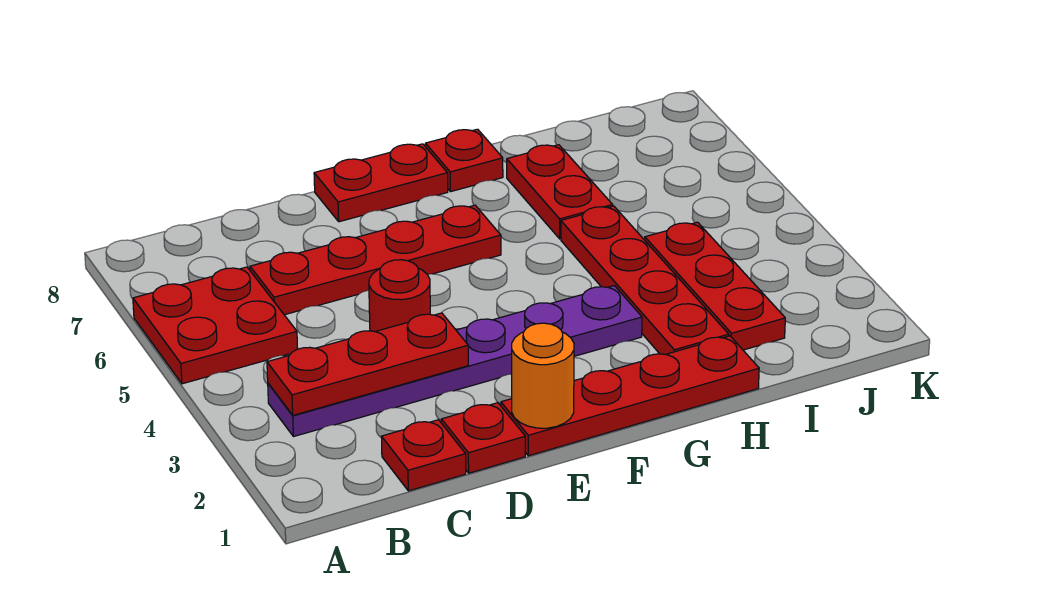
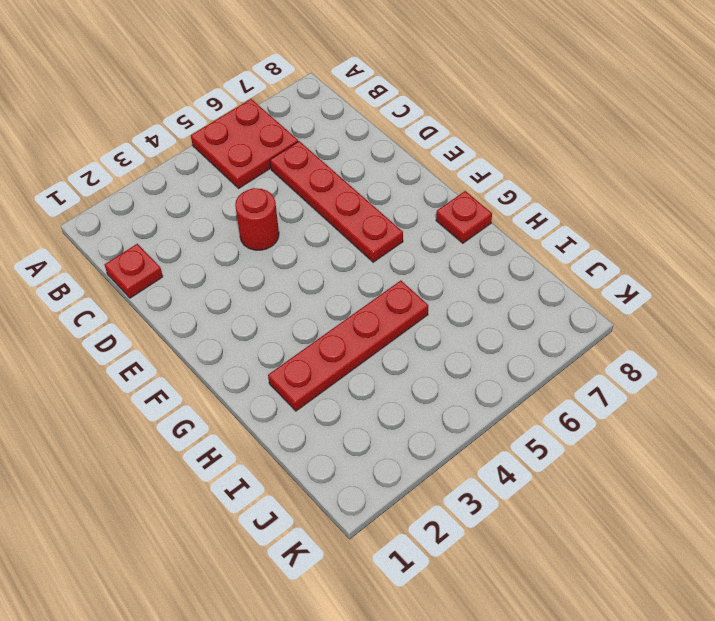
none -> purple plate B3:G3 level 1
none -> red plate D1 level 1
none -> red plate E1:H1 level 1

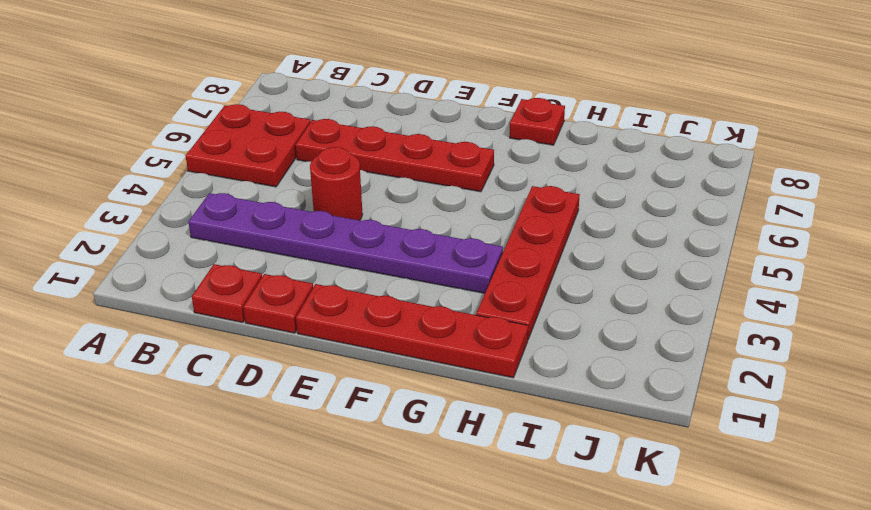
none -> red plate E8:F8 level 1
none -> red plate H6:H7 level 1
none -> red plate I2:I4 level 1

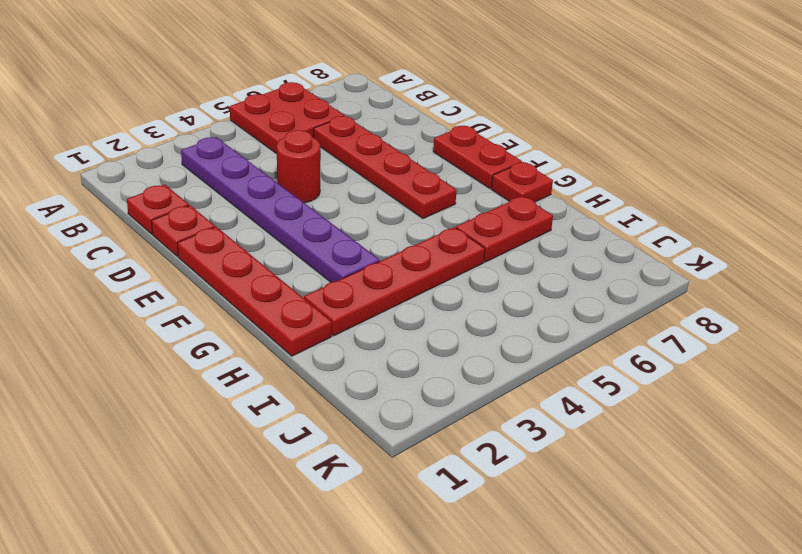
none -> red plate I2:I4 level 1
none -> red plate B3:D3 level 2
none -> orange round brick E1 level 2

